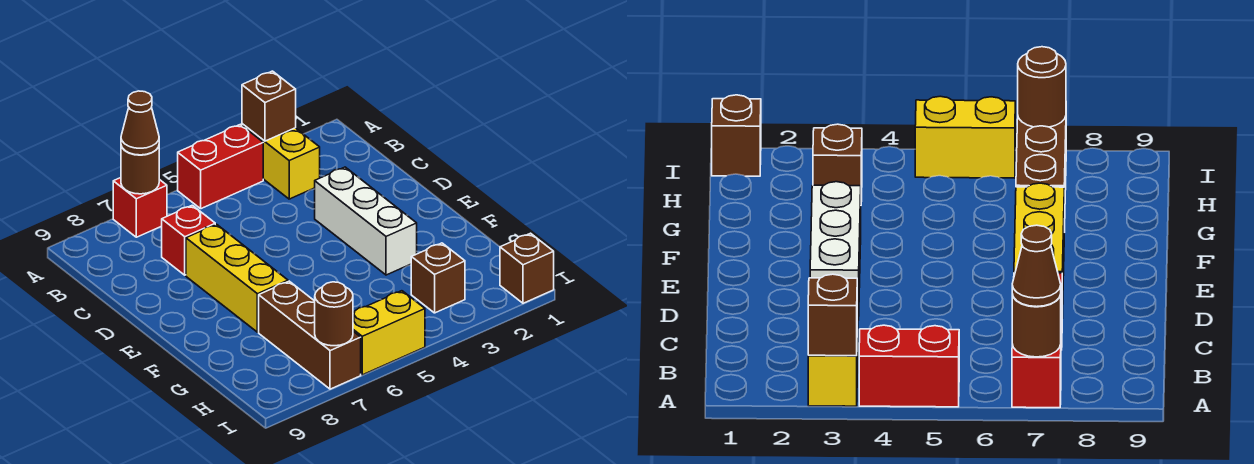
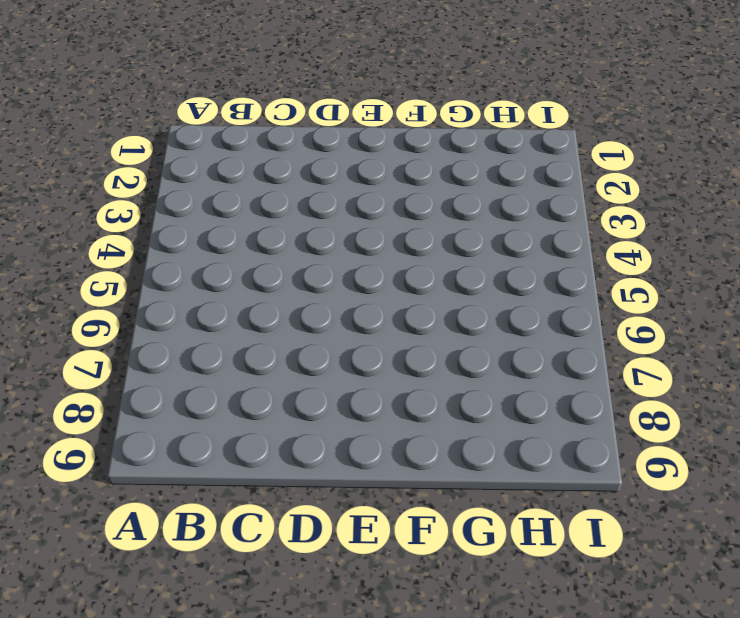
none -> yellow brick A3:B3 level 1
none -> red brick A4:A5 level 1
none -> red brick A7 level 1

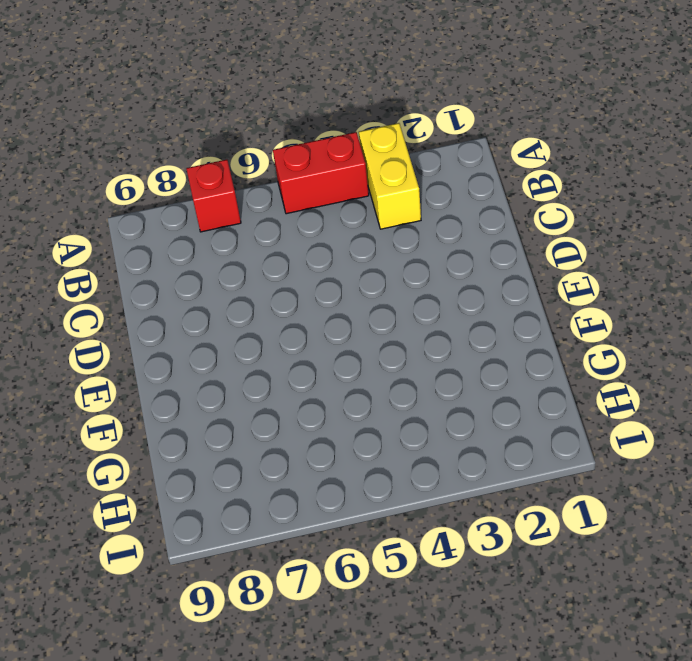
none -> red brick C7 level 1
none -> white brick D3:F3 level 1
none -> yellow brick D7:F7 level 1

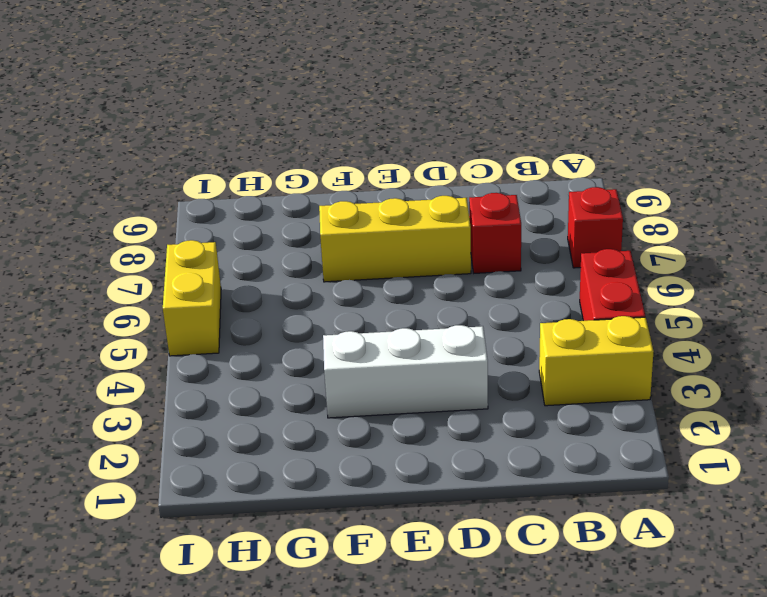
none -> brown brick G7:I7 level 1
none -> brown brick H3 level 1
none -> brown brick I1 level 1

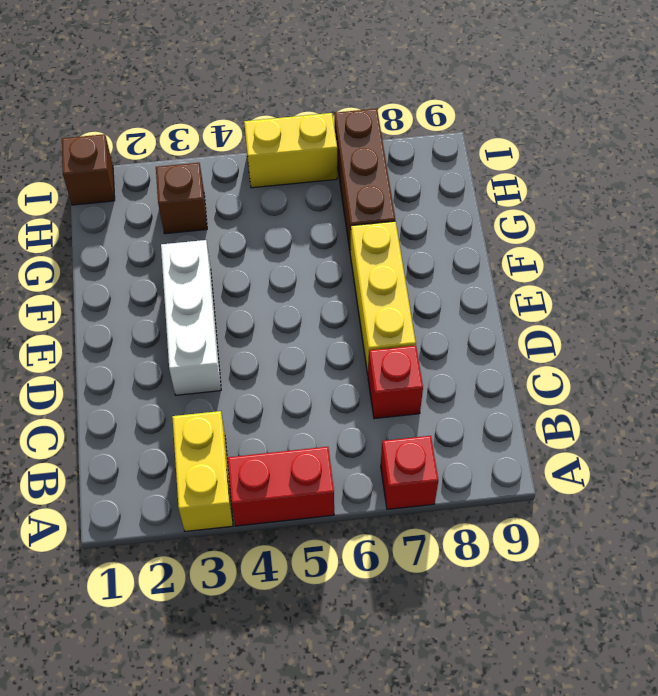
none -> brown brick A3 level 2
none -> brown round brick A7 level 2
none -> brown round brick I7 level 2

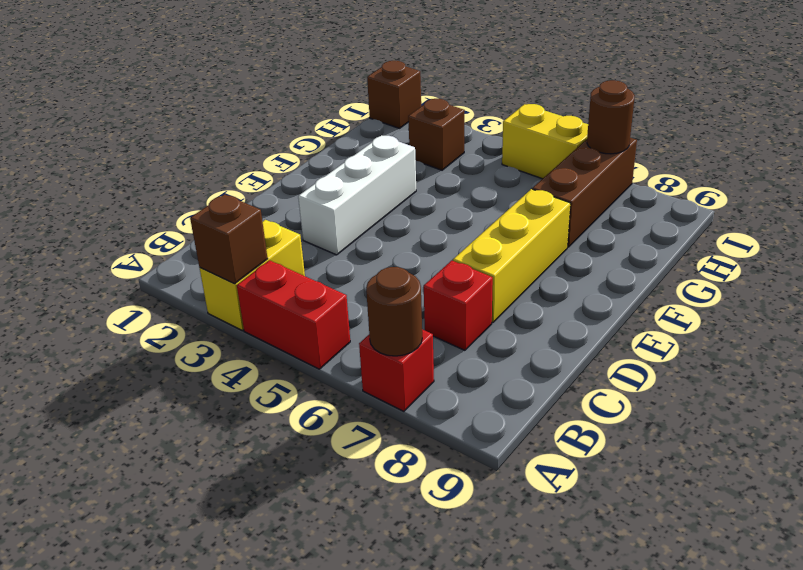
none -> brown cone A7 level 3

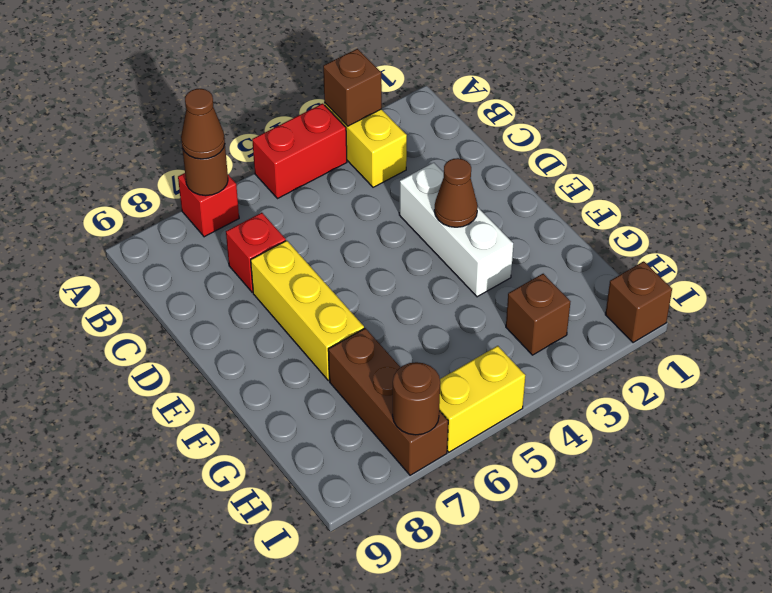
brown cone E3 level 2 -> none

